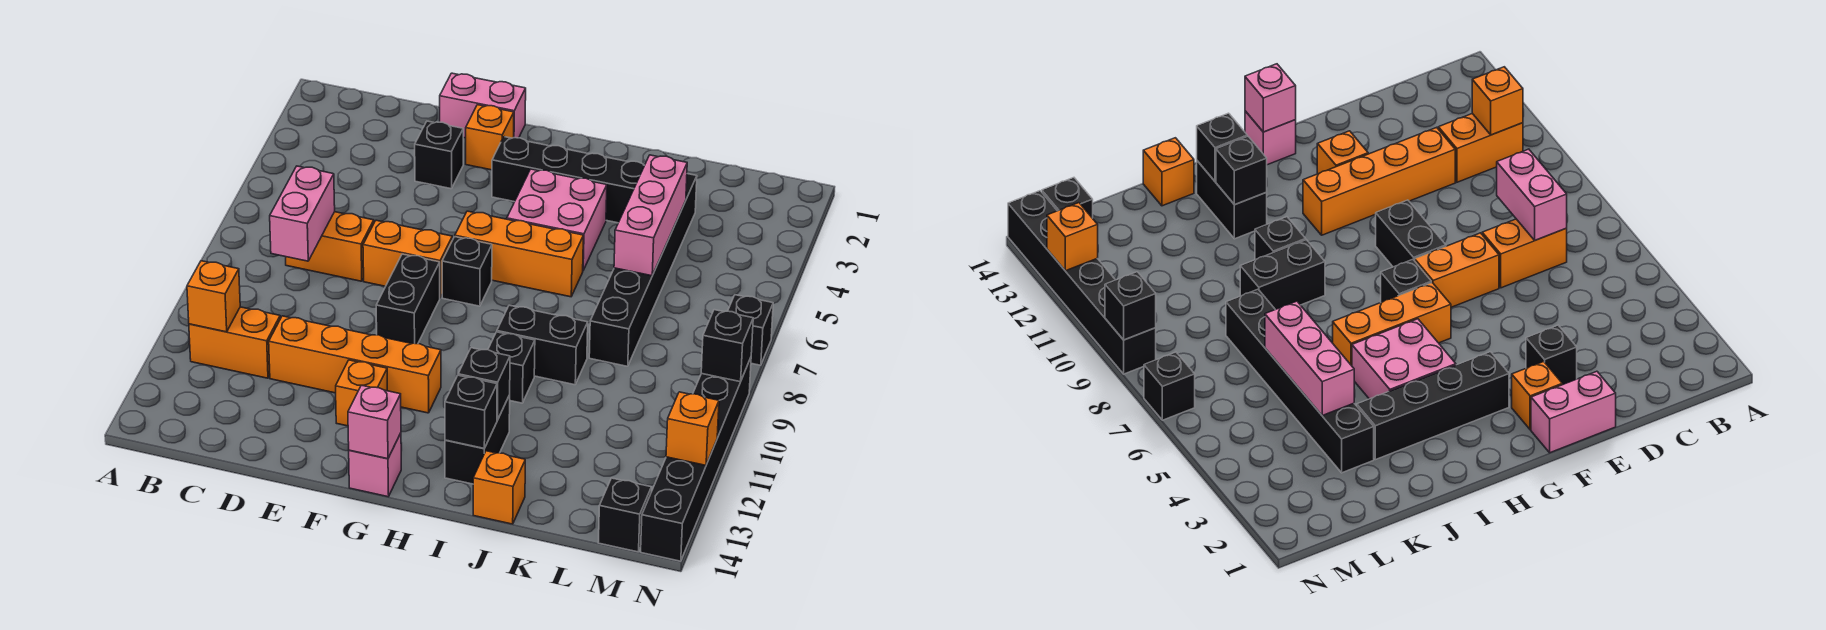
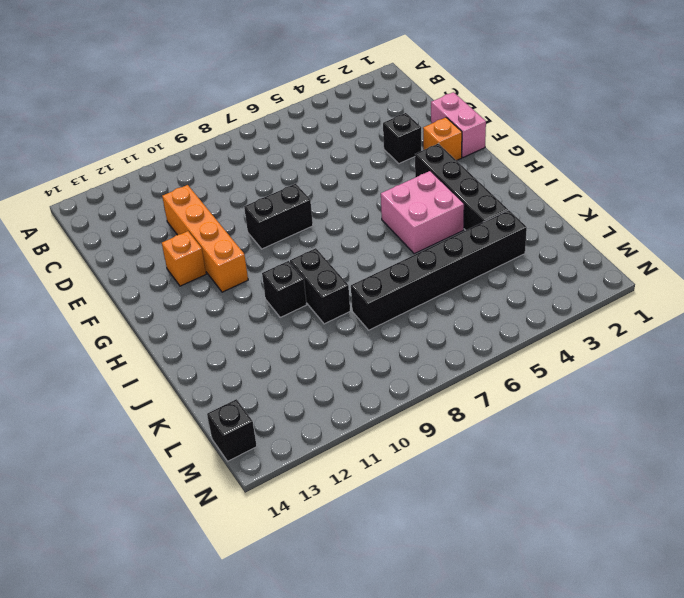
none -> orange brick B11:C11 level 1
none -> orange brick C7:D7 level 1
none -> orange brick E7:F7 level 1
none -> orange brick G6:I6 level 1

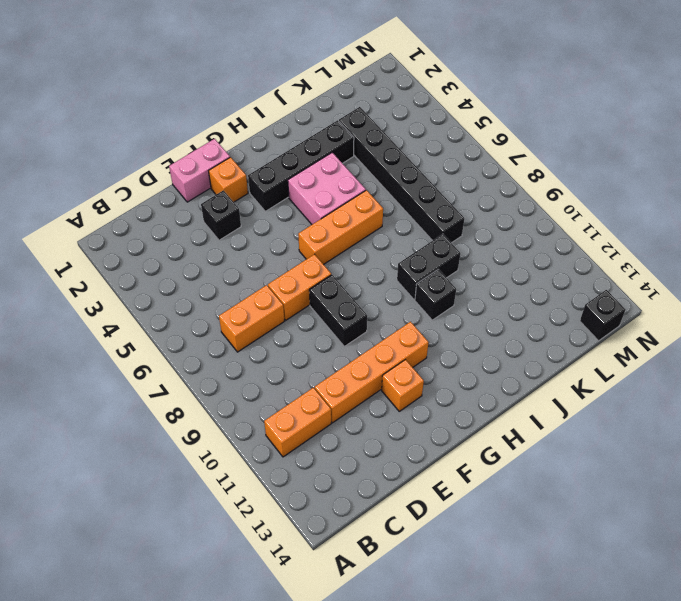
none -> black brick G7 level 1
none -> pink brick G14 level 1
none -> black brick I12:I13 level 1
none -> orange brick J14 level 1

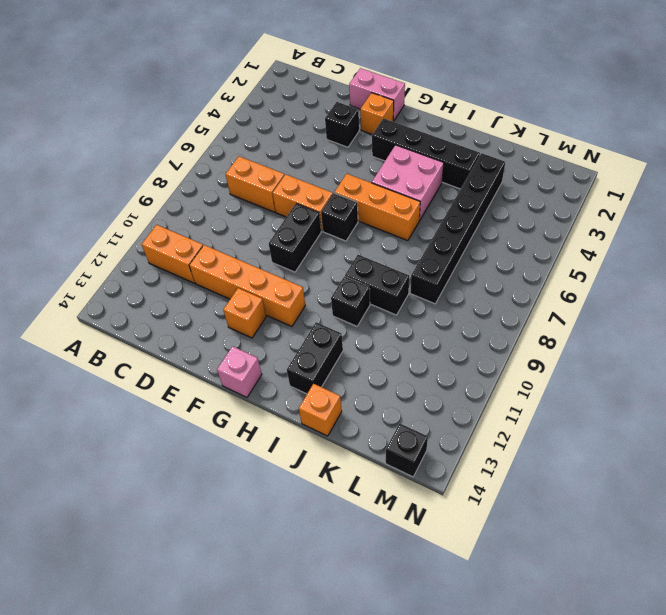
none -> black brick N7 level 1
none -> black brick N9:N14 level 1
none -> orange brick B11 level 2
none -> pink brick C7:C8 level 2

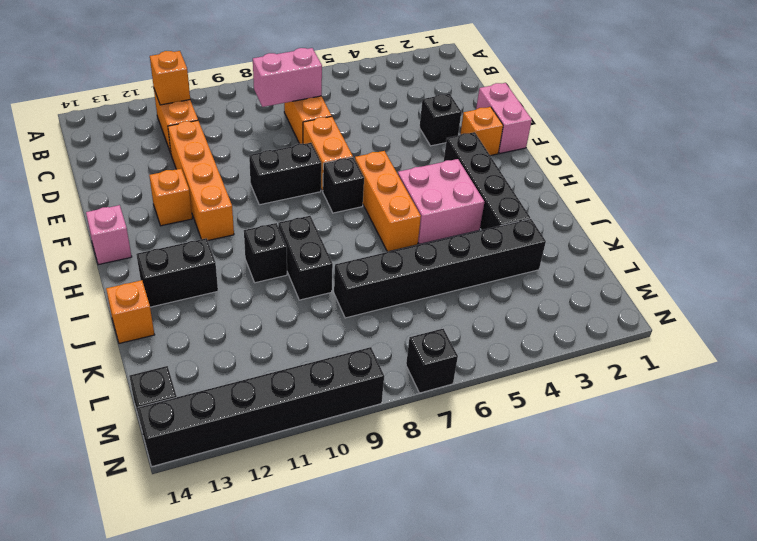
none -> pink brick G14 level 2
none -> black brick I12 level 2
none -> black brick I13 level 2
none -> pink brick K4:K6 level 2

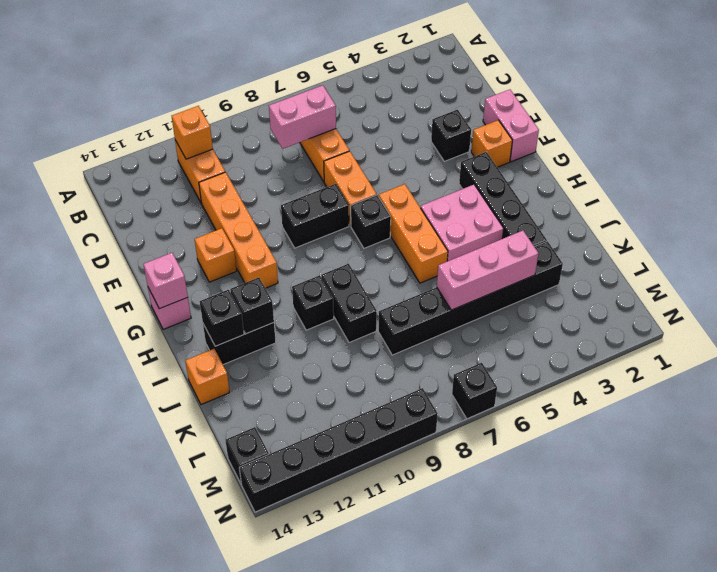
none -> black brick N9 level 2
none -> orange brick N12 level 2

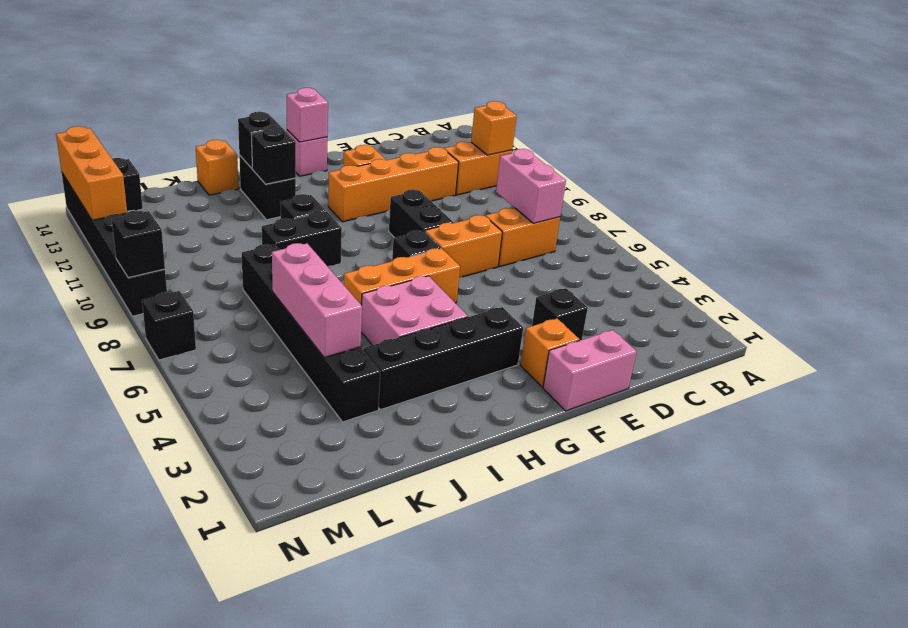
orange brick N12:N14 level 2 -> orange brick N12 level 2

